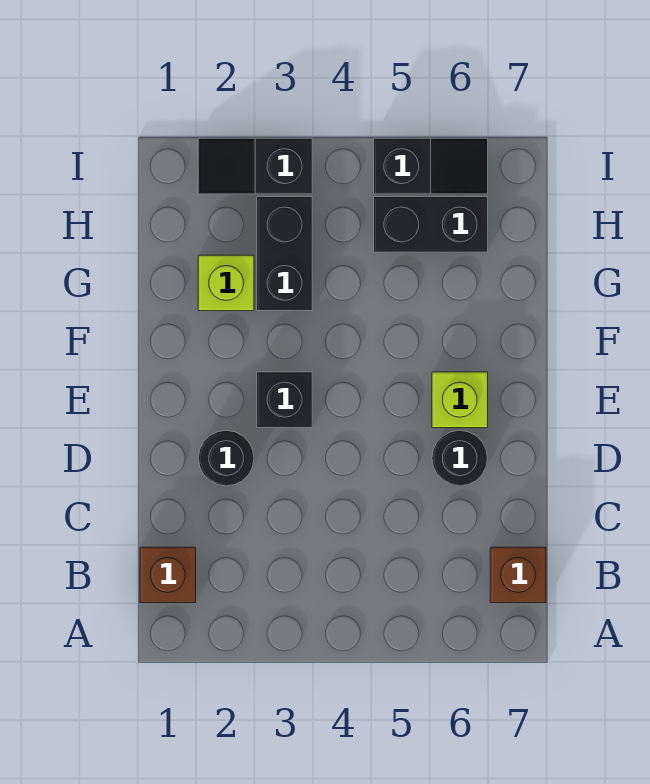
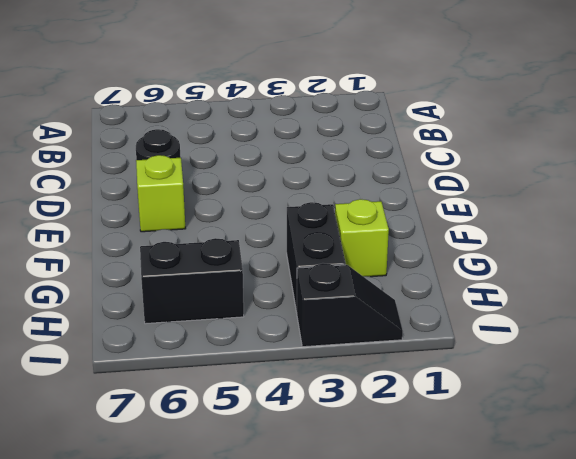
none -> brown brick B1 level 1
none -> brown brick B7 level 1

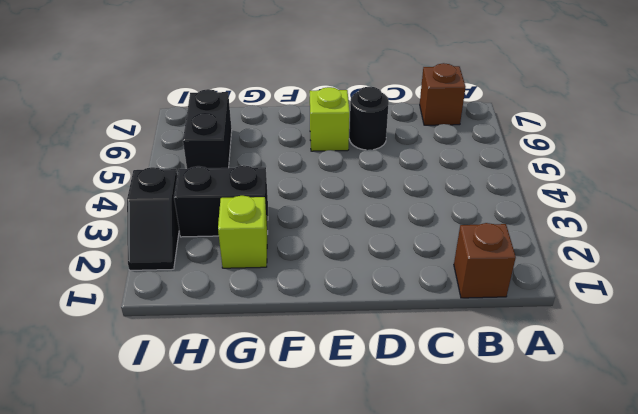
none -> black round brick D2 level 1
none -> black brick E3 level 1

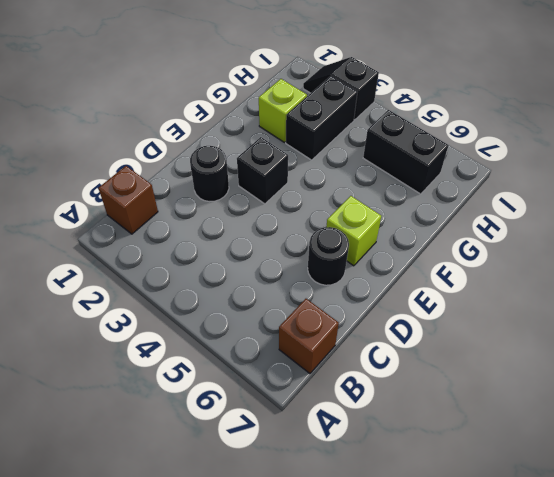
none -> black slope I5:I6 level 1 top 5

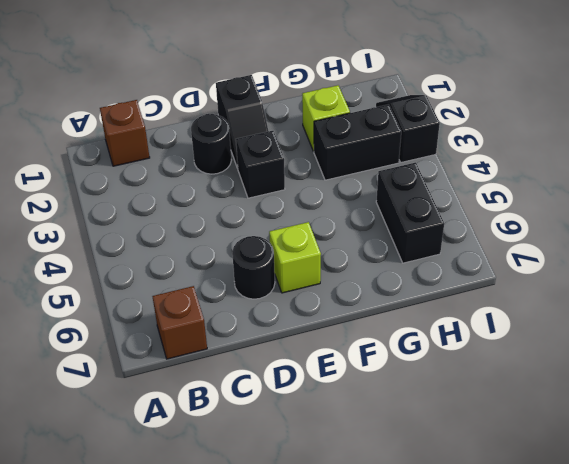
black slope E1:E2 level 1 top 1 -> black slope I5:I6 level 1 top 5

